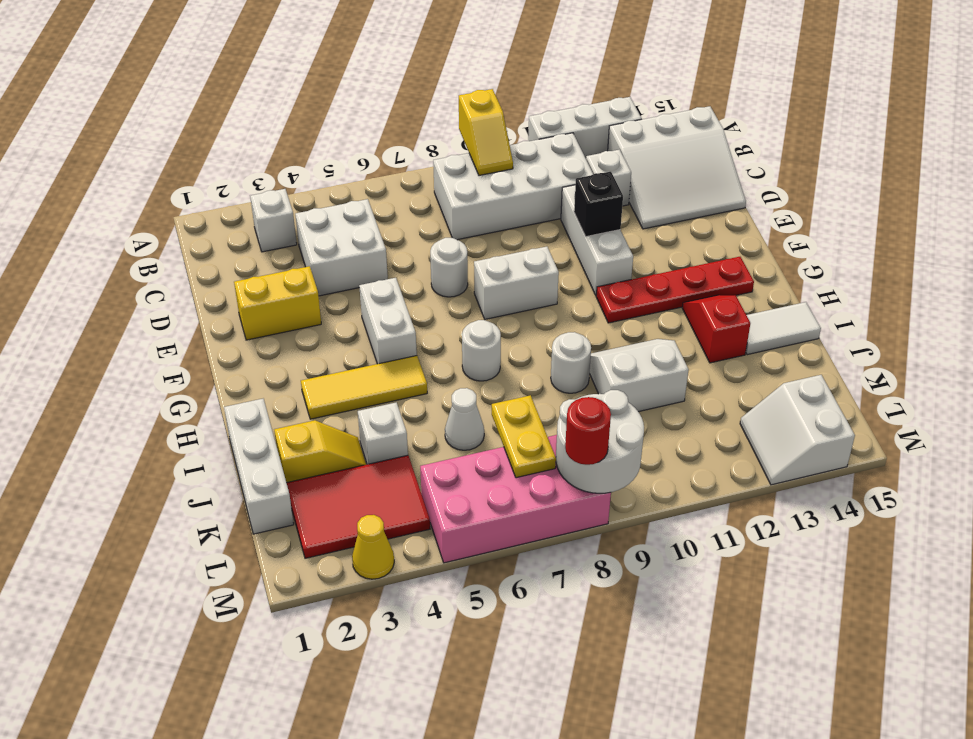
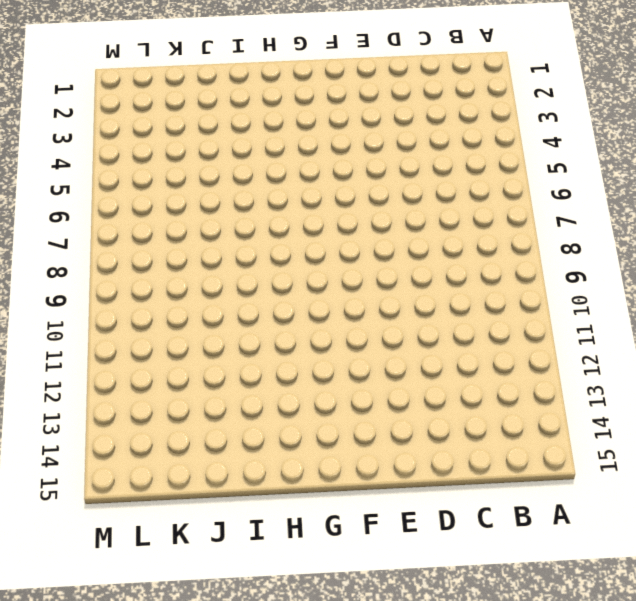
none -> white brick A11:A13 level 1
none -> white brick B3 level 1
none -> white brick B8:C11 level 1
none -> white slope B13:D15 level 1 top B

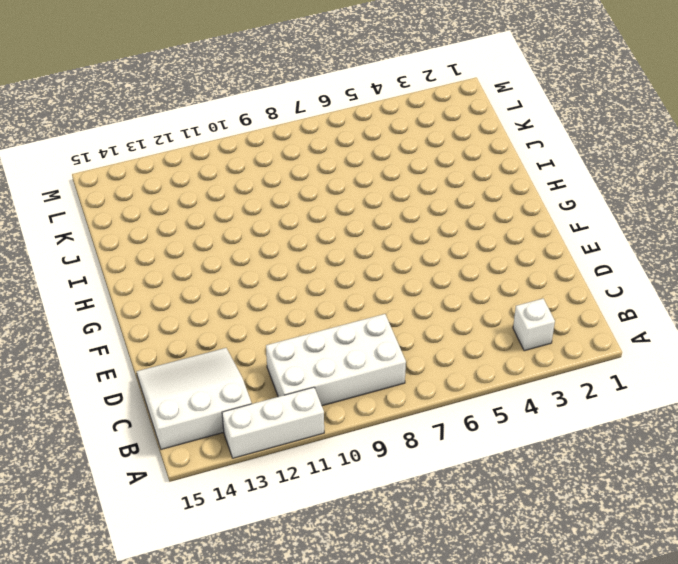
none -> white brick C4:D5 level 1
none -> white brick C12 level 1
none -> white brick D11:F11 level 1
none -> yellow brick E2:E3 level 1

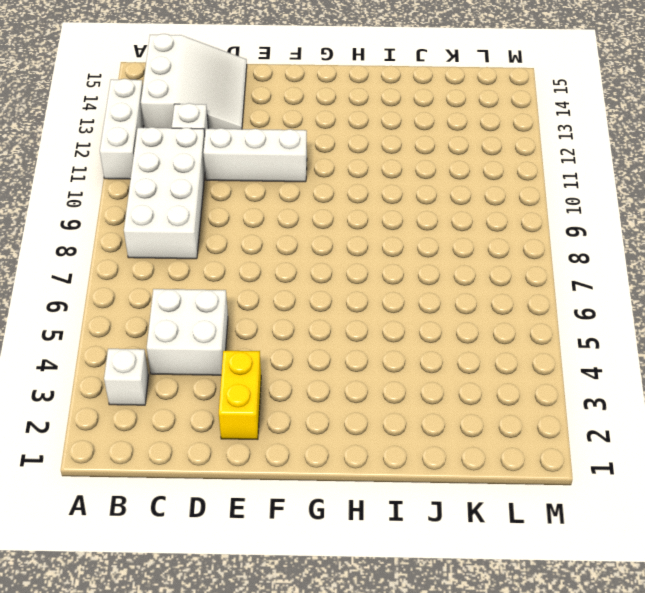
none -> white round brick E7 level 1
none -> white brick F5:G5 level 1
none -> white brick F8:F9 level 1
none -> red plate G11:G14 level 1

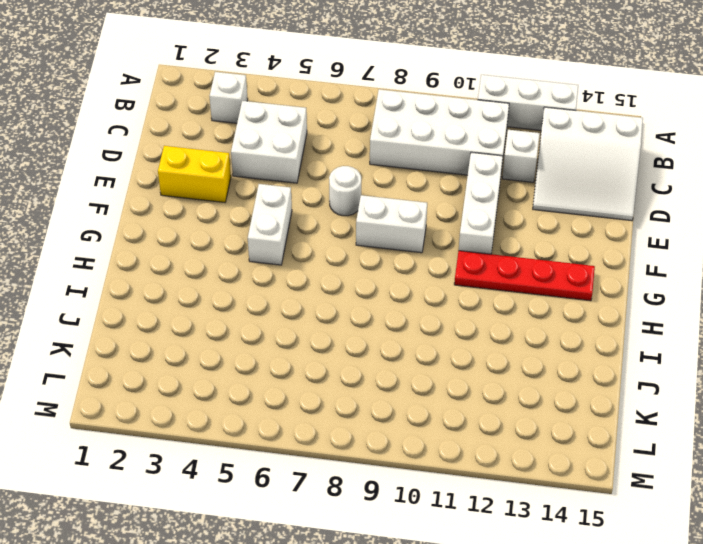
none -> yellow tile H3:H5 level 1
none -> white round brick H7 level 1
none -> red slope H13:I13 level 1 top I
none -> white brick I1:K1 level 1

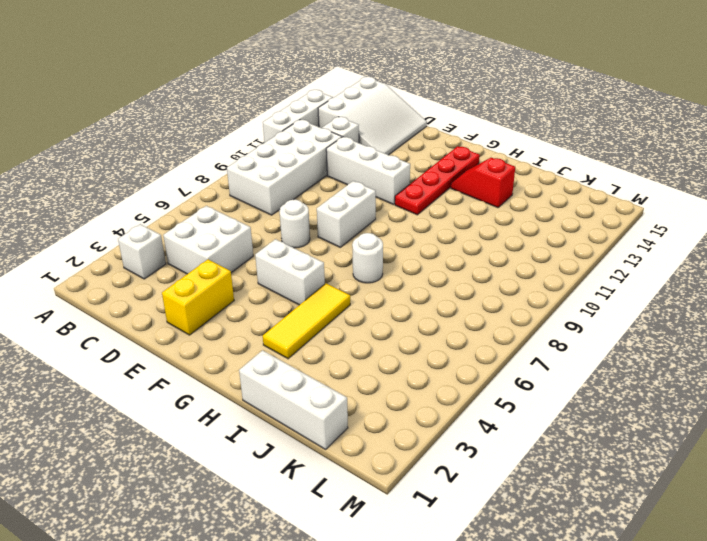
none -> white round brick I9 level 1
none -> white slope I10:J11 level 1 top J
none -> white tile I14:I15 level 1
none -> yellow slope J2:J3 level 1 top 2

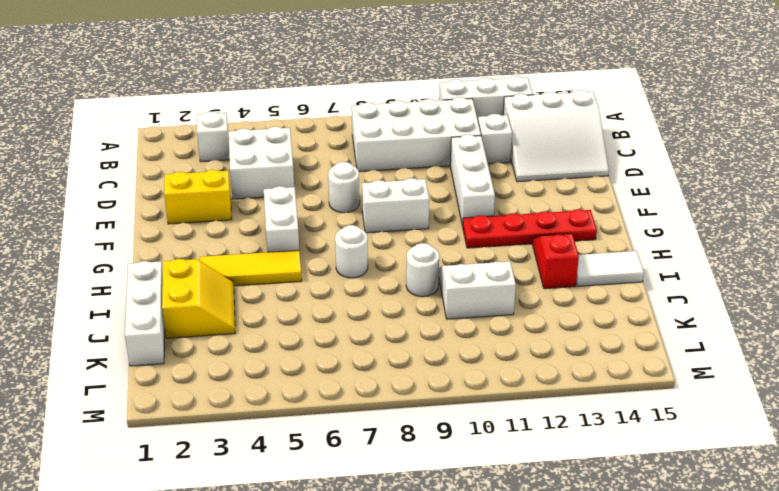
yellow slope I2:J3 level 1 top 2 -> yellow slope J2:J3 level 1 top 2
none -> white brick J4 level 1
none -> white cone J6 level 1
none -> red tile K2:L4 level 1
none -> pink brick L5:M8 level 1

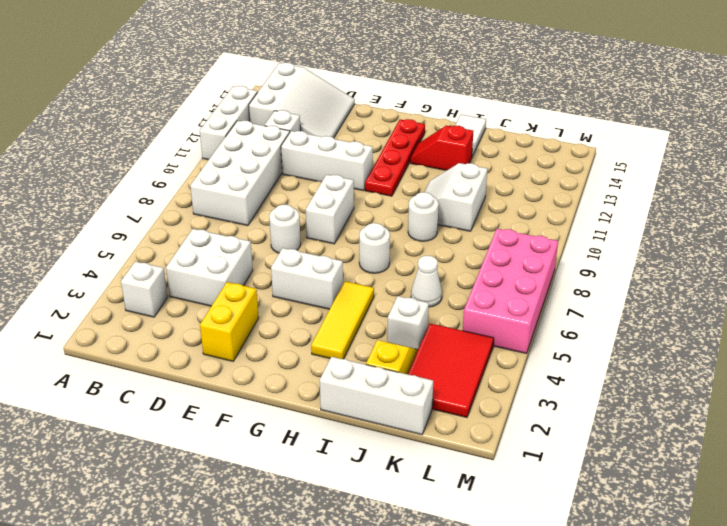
none -> white slope L13:M14 level 1 top 14
none -> yellow cone M3 level 1
none -> yellow slope A9:B9 level 2 top A
none -> black brick E11 level 2

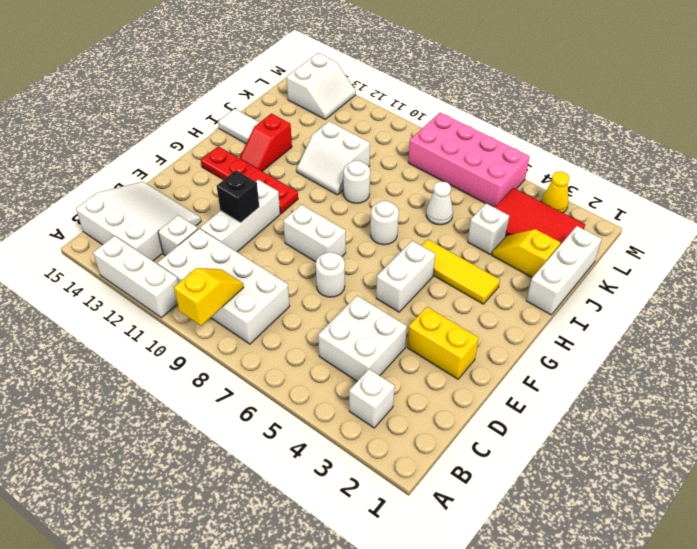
none -> yellow plate K7:L7 level 2
none -> white round brick L8:M9 level 2
none -> red round brick M8 level 3

